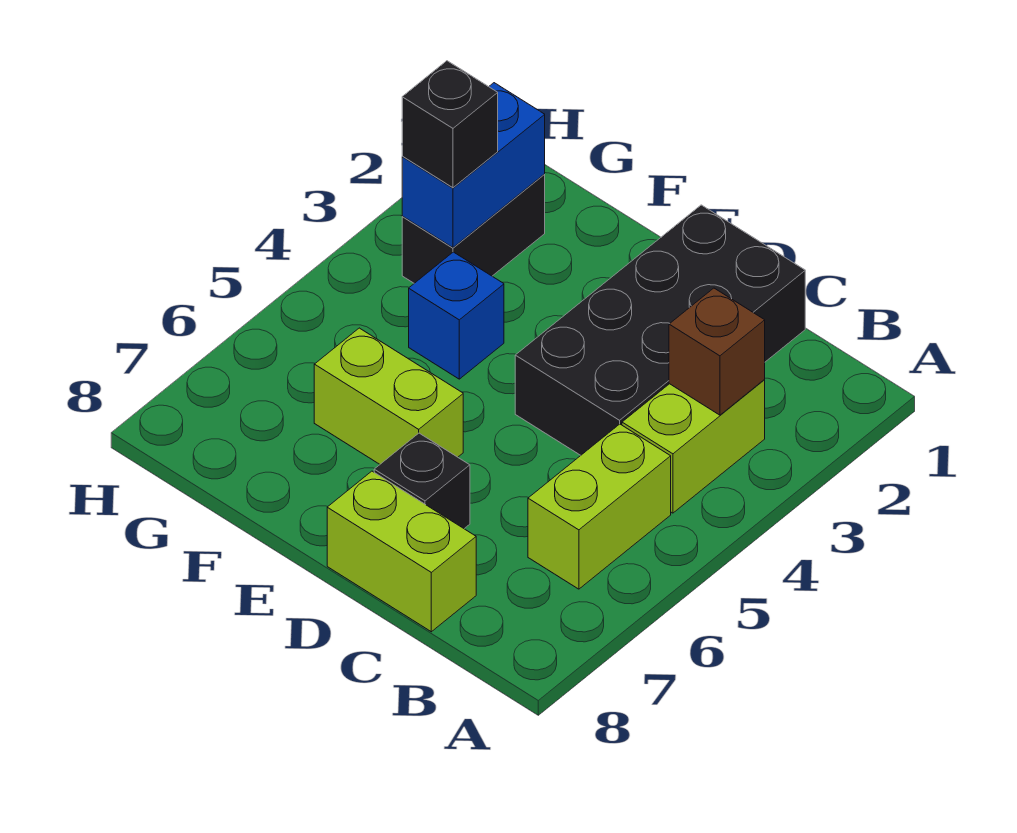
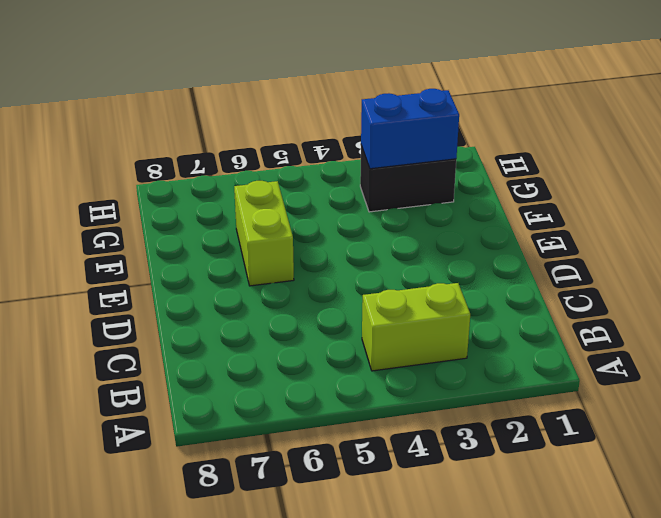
none -> lime brick B5:B6 level 1
none -> black brick C1:D4 level 1

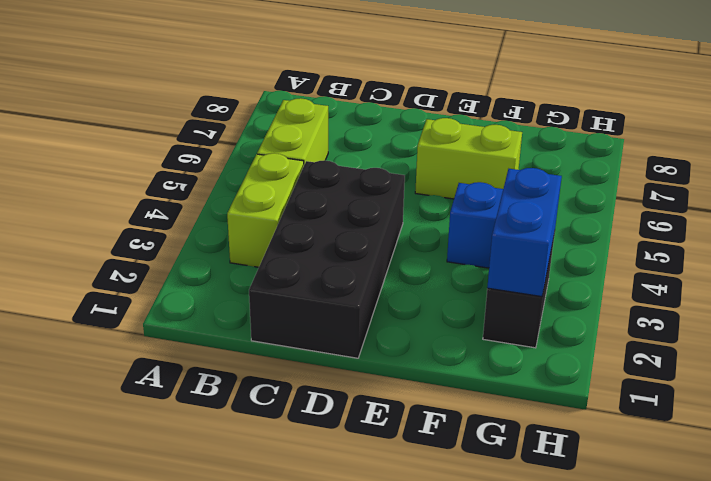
none -> lime brick C8:D8 level 1
none -> black brick D7 level 1

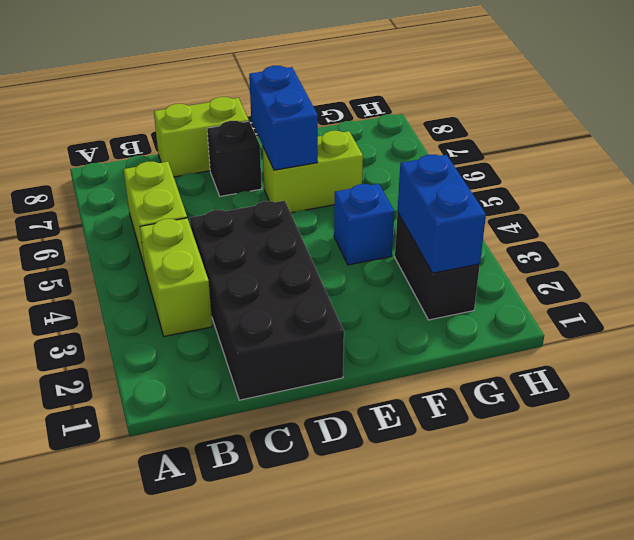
blue brick E6:E7 level 2 -> none
none -> brown brick B3 level 2
none -> black brick G3 level 3

